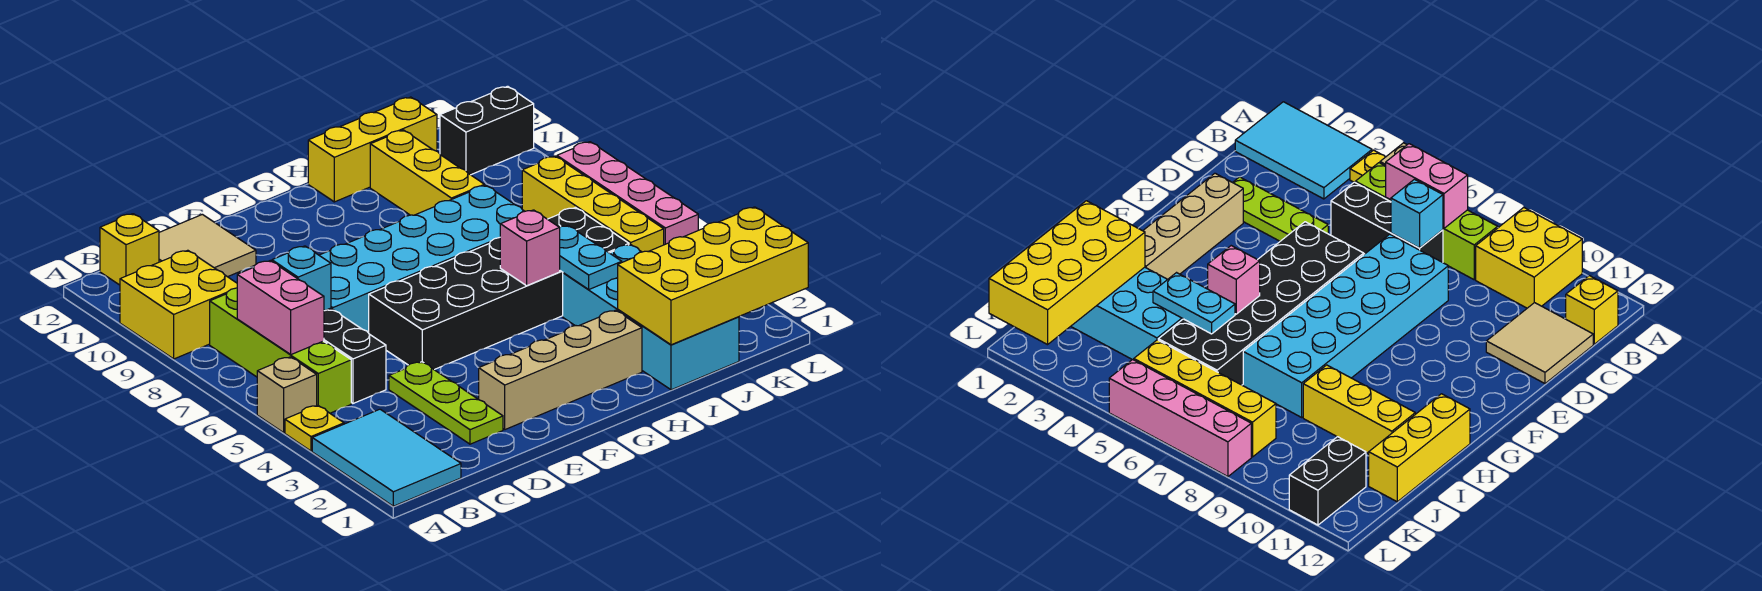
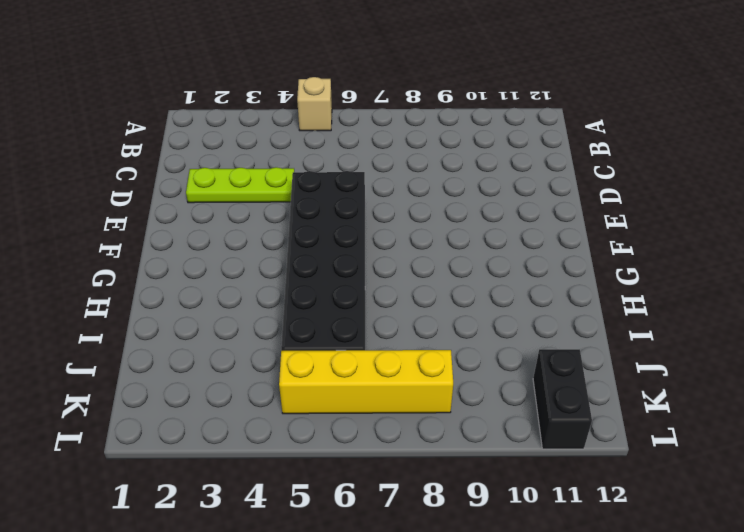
none -> cyan tile A1:B3 level 1
none -> yellow plate A4 level 1
none -> yellow brick A9:B10 level 1

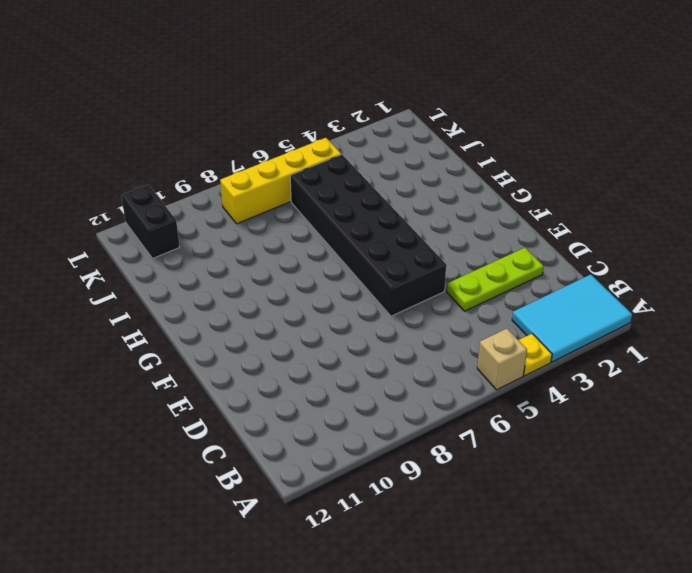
none -> yellow brick A9:B10 level 1
none -> lime brick B5:B8 level 1
none -> yellow brick B12 level 1

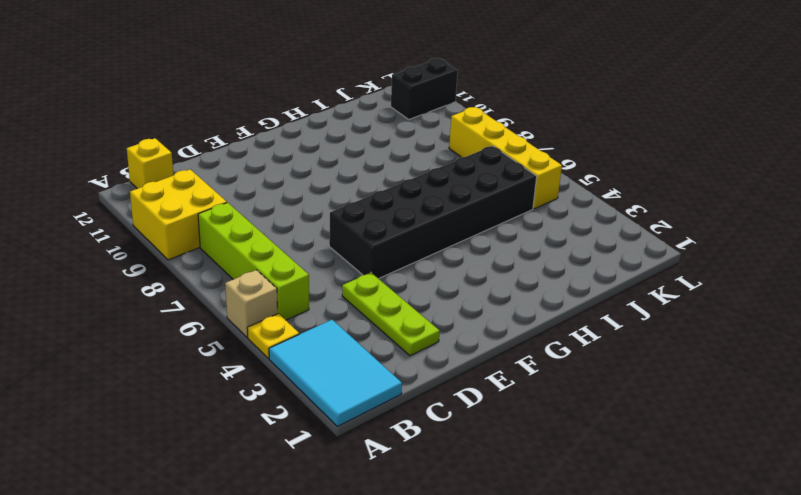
none -> black brick C5:C7 level 1
none -> tan tile C11:D12 level 1
none -> cyan brick D7:I8 level 1

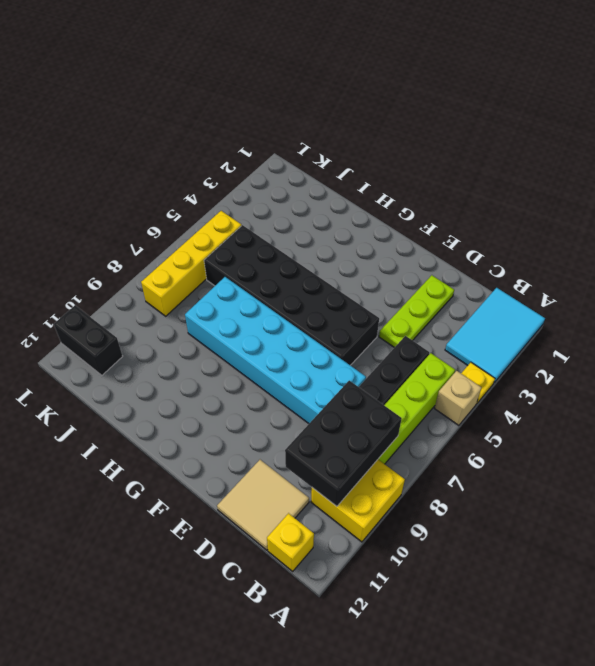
black brick B8:C10 level 2 -> none
none -> tan brick E2:H2 level 1
none -> yellow brick H12:J12 level 1
none -> cyan brick I1:J4 level 1

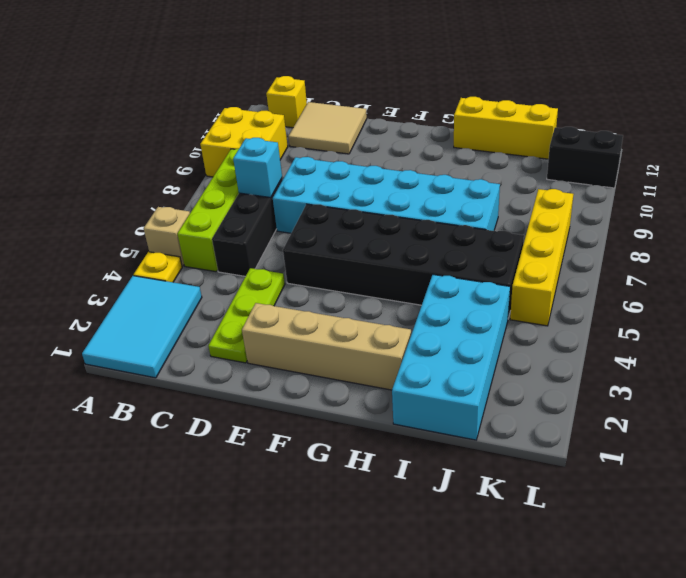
none -> yellow brick I9:I11 level 1
none -> pink brick L5:L8 level 1
none -> pink brick B6:B7 level 2

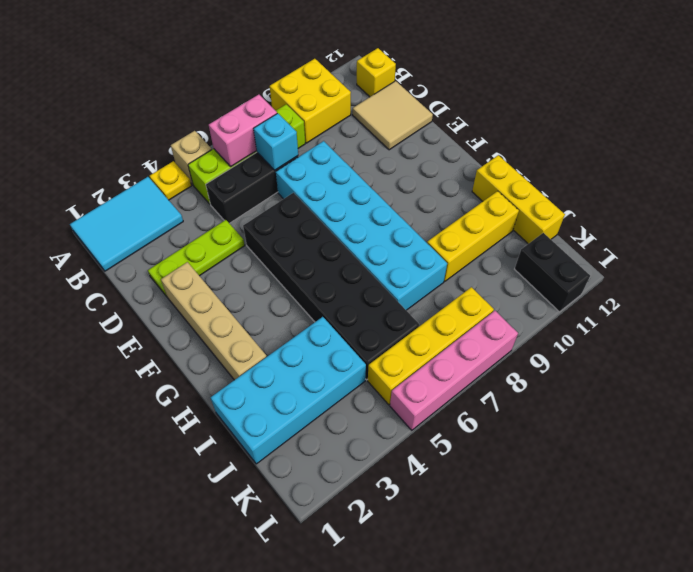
none -> pink brick H5 level 2
none -> yellow brick I1:L2 level 2
none -> cyan plate I4:I5 level 2

